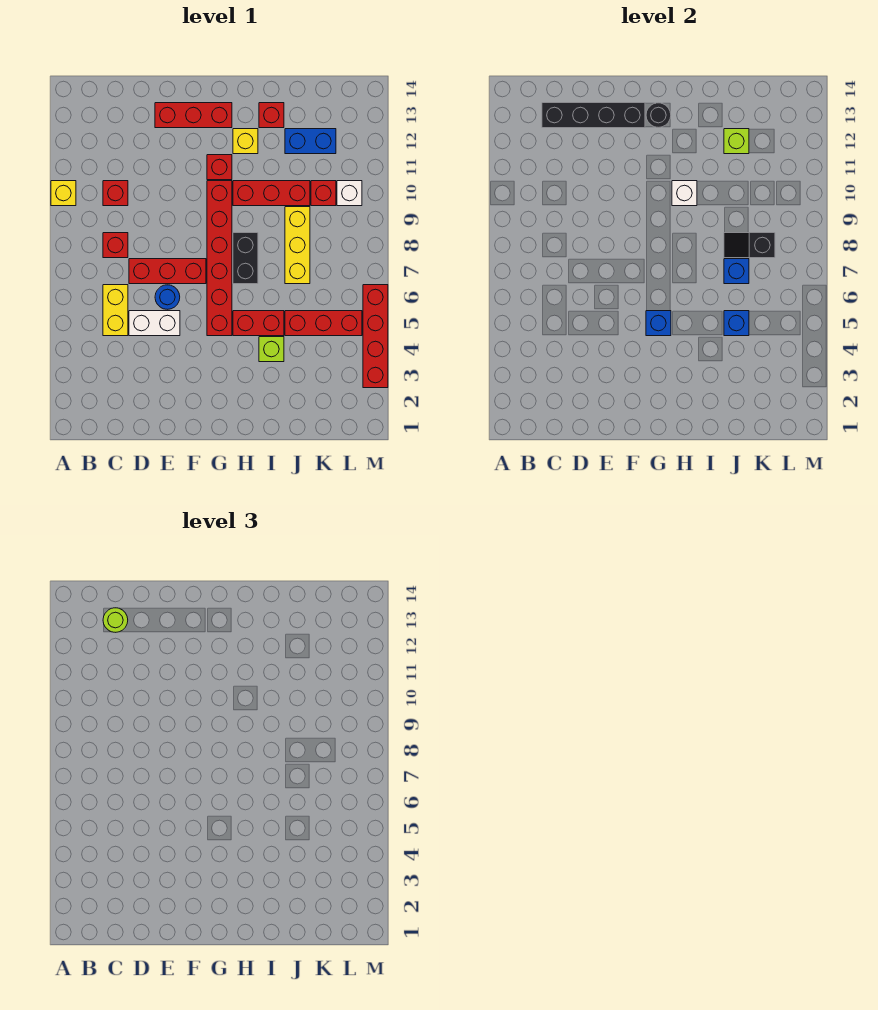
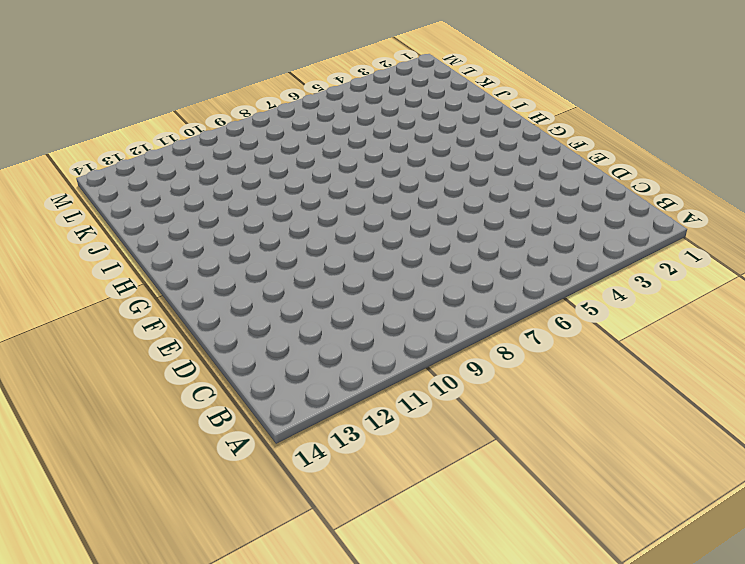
none -> yellow brick A10 level 1
none -> yellow brick C5:C6 level 1
none -> red brick C8 level 1
none -> red brick C10 level 1

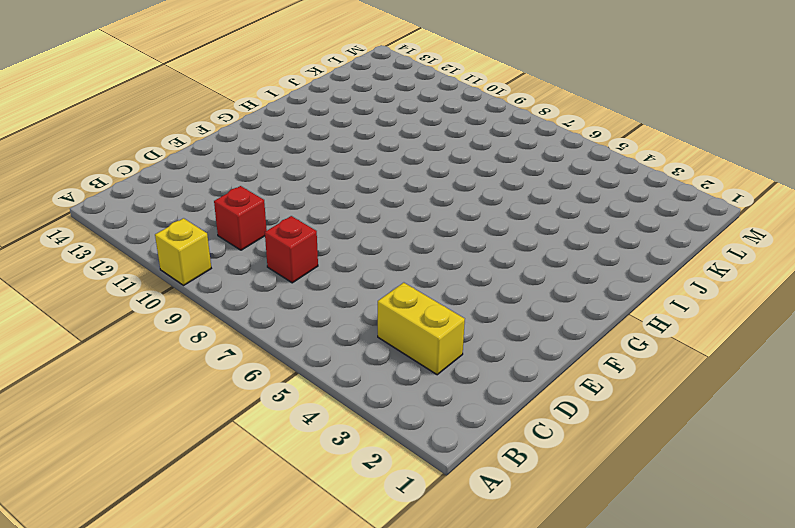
yellow brick C3:C4 level 1 -> yellow brick C5:C6 level 1
none -> white brick D5:E5 level 1
none -> red brick D7:F7 level 1
none -> blue round brick E6 level 1
none -> red brick E13:G13 level 1

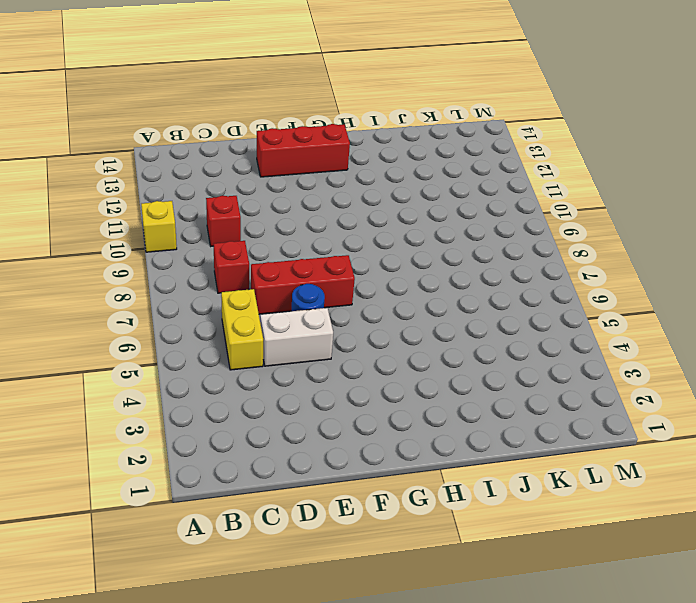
none -> red brick G5:G10 level 1
none -> red brick G11 level 1
none -> red brick H5:I5 level 1
none -> black brick H7:H8 level 1

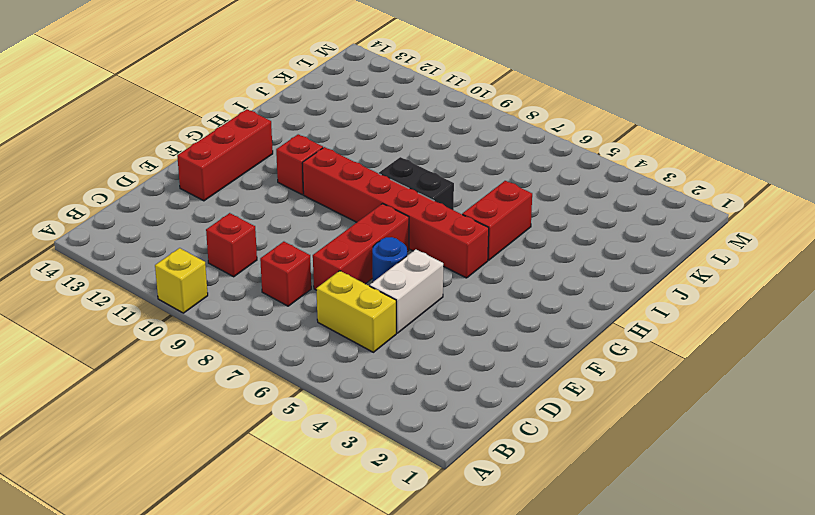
none -> red brick H10:J10 level 1
none -> yellow brick H12 level 1
none -> lime brick I4 level 1
none -> red brick I13 level 1

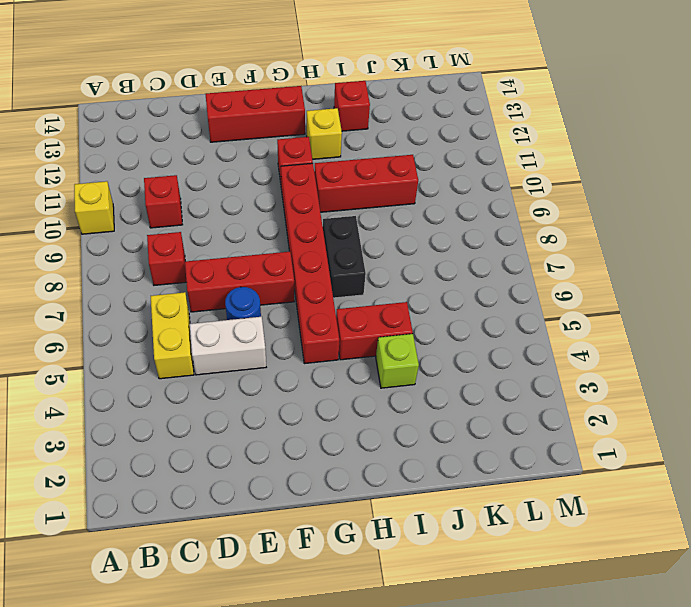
none -> red brick J5:L5 level 1
none -> yellow brick J7:J9 level 1
none -> blue brick J12:K12 level 1
none -> red brick K10 level 1

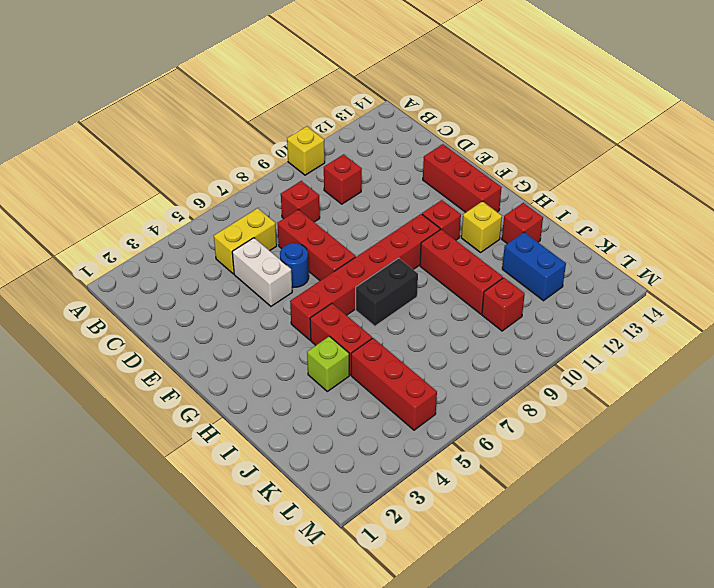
none -> yellow brick J7:J9 level 1
none -> white brick L10 level 1
none -> red brick M3:M6 level 1
none -> black brick C13:F13 level 2

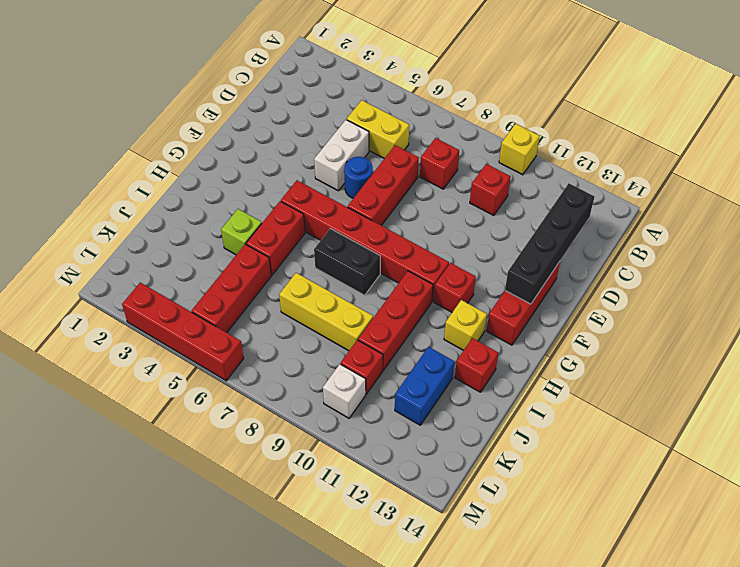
none -> blue brick G5 level 2
none -> black round brick G13 level 2
none -> white brick H10 level 2
none -> blue brick J5 level 2

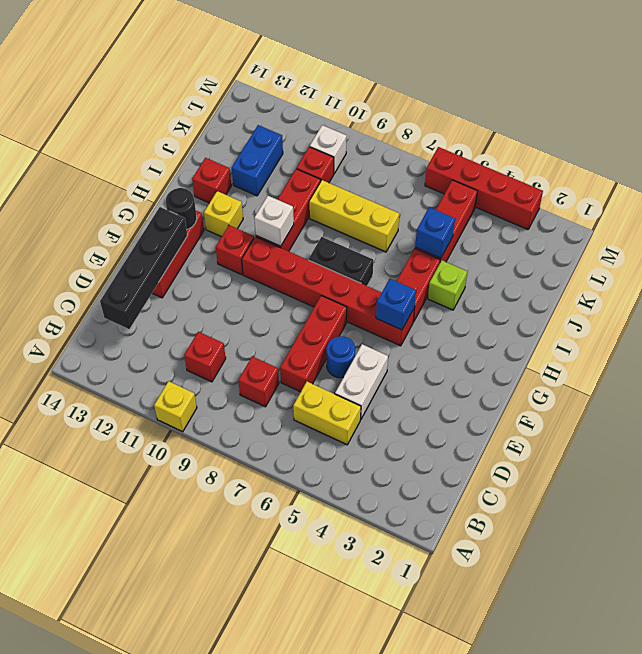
none -> blue brick J7 level 2
none -> black slope J8:K8 level 2 top K
none -> lime brick J12 level 2
none -> lime round brick C13 level 3

